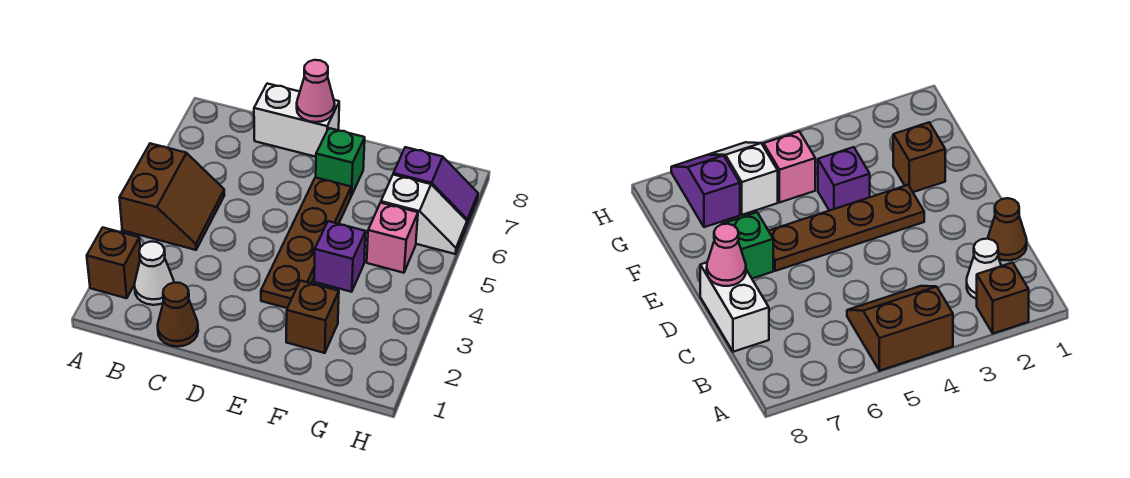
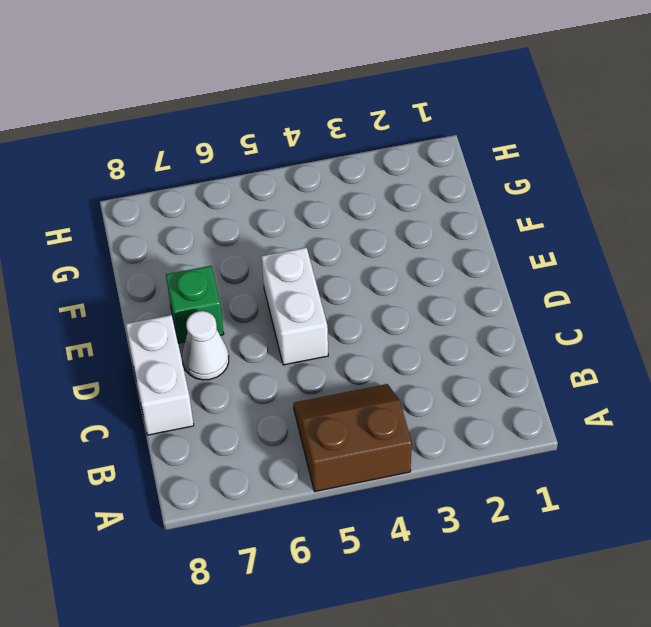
white brick D5:E5 level 1 -> brown plate E3:E6 level 1
white cone D7 level 1 -> white cone B2 level 1
none -> brown brick A2 level 1
none -> brown cone C1 level 1
none -> brown brick F2 level 1

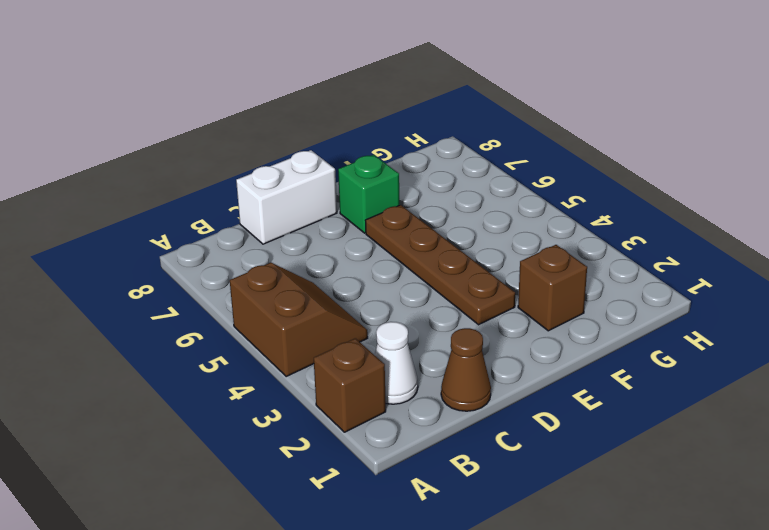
none -> purple brick F4 level 1
none -> pink brick G5 level 1
none -> white slope G6:H6 level 1 top G

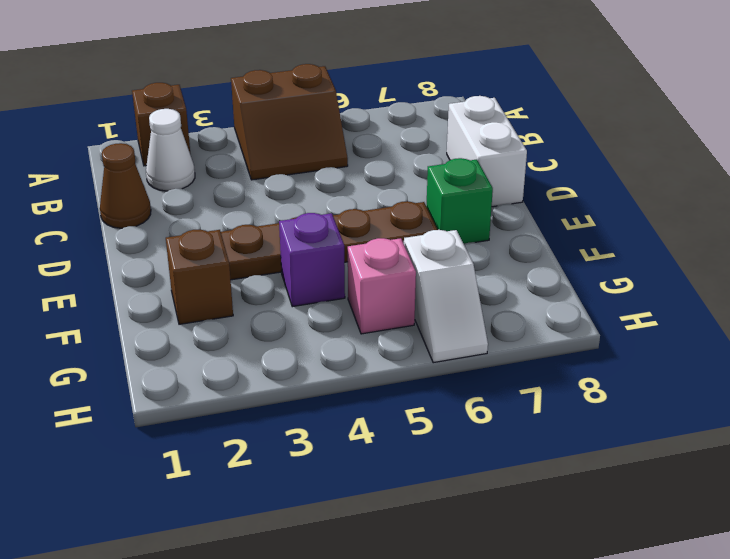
none -> purple slope G7:H7 level 1 top G
none -> pink cone D8 level 2

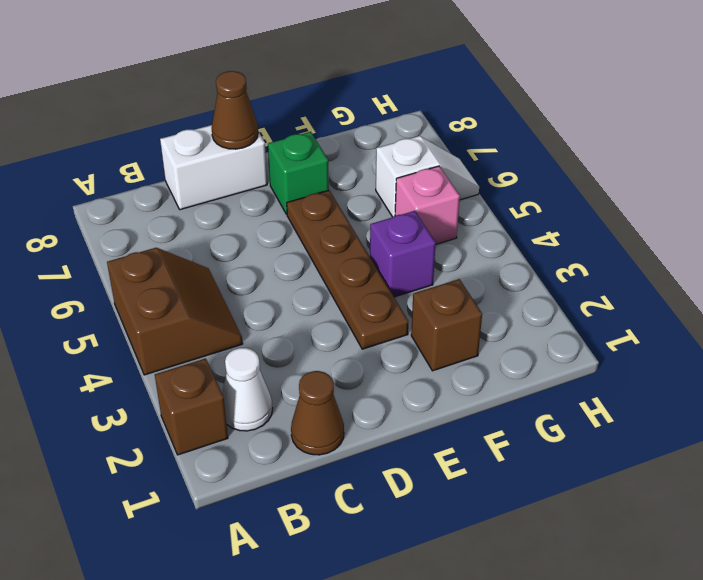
brown cone D8 level 2 -> pink cone D8 level 2
none -> purple slope G7:H7 level 1 top G

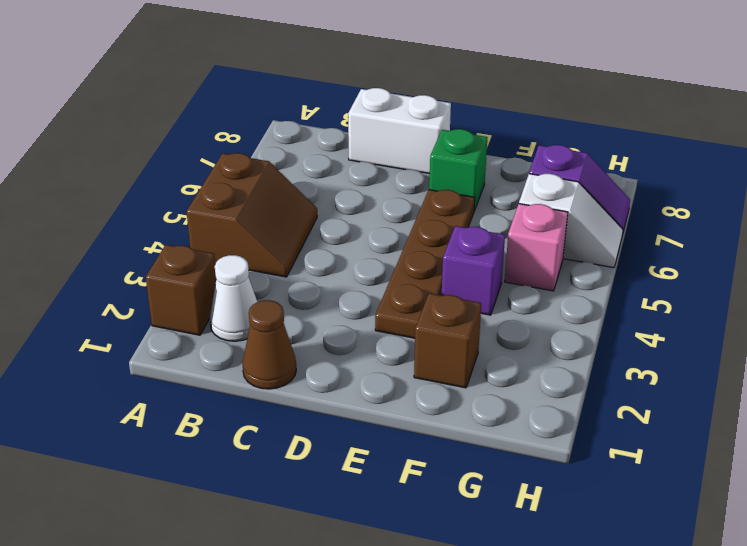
none -> pink cone D8 level 2

